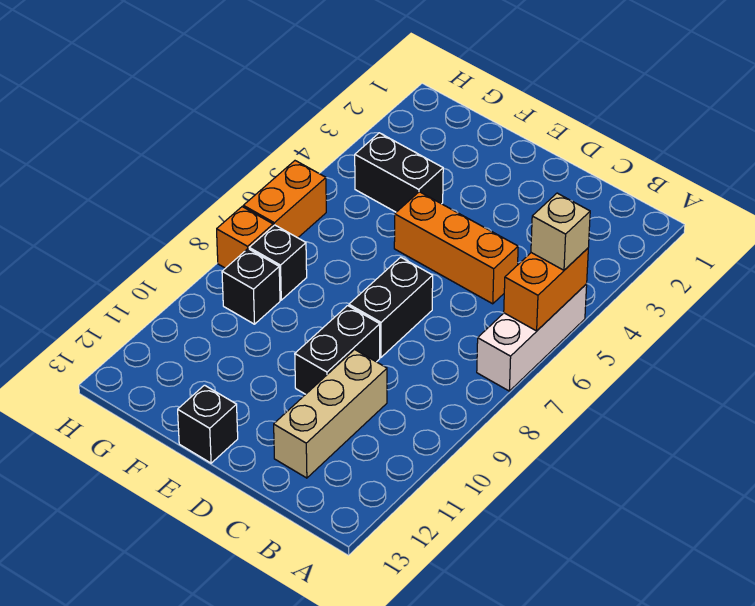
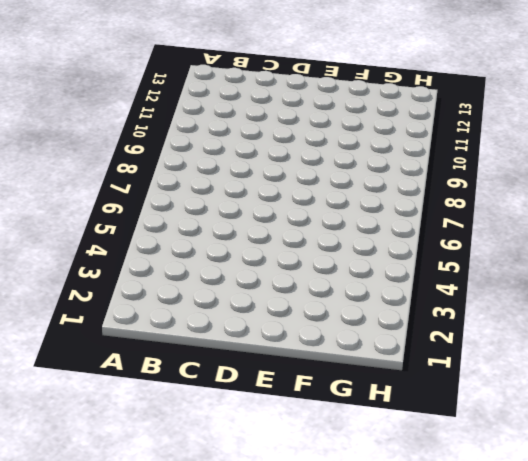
none -> white brick A5:A7 level 1
none -> orange brick C5:E5 level 1
none -> tan brick C10:C12 level 1

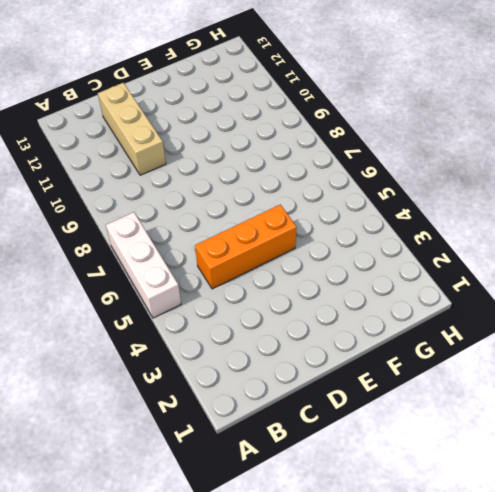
none -> black brick D7:D8 level 1
none -> black brick D9:D10 level 1
none -> black brick E13 level 1

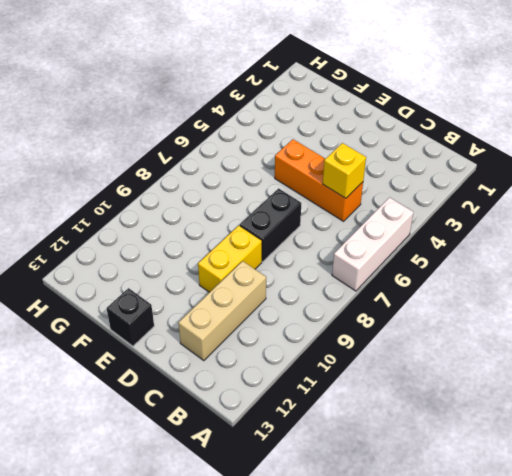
yellow brick C5 level 2 -> none
yellow brick D9:D10 level 1 -> black brick D9:D10 level 1
none -> black brick F4:G4 level 1
none -> black brick G8 level 1
none -> black brick G9 level 1

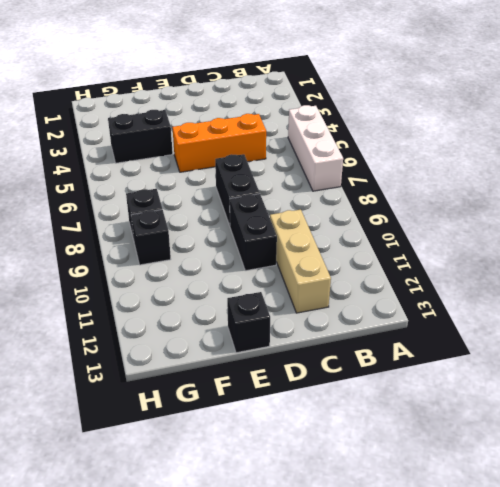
none -> orange brick H6:H7 level 1
none -> orange brick H8 level 1
none -> orange brick A5:A6 level 2

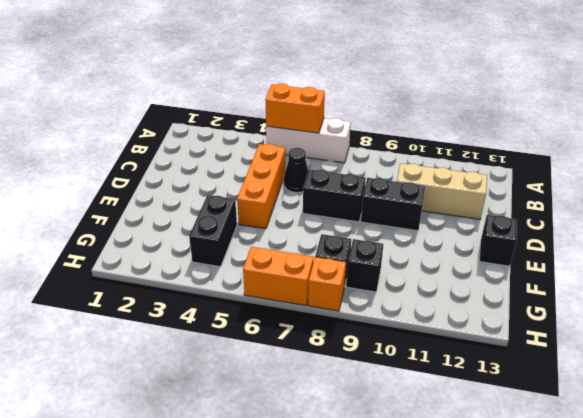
black cone C6 level 1 -> none
none -> tan brick A5 level 3

